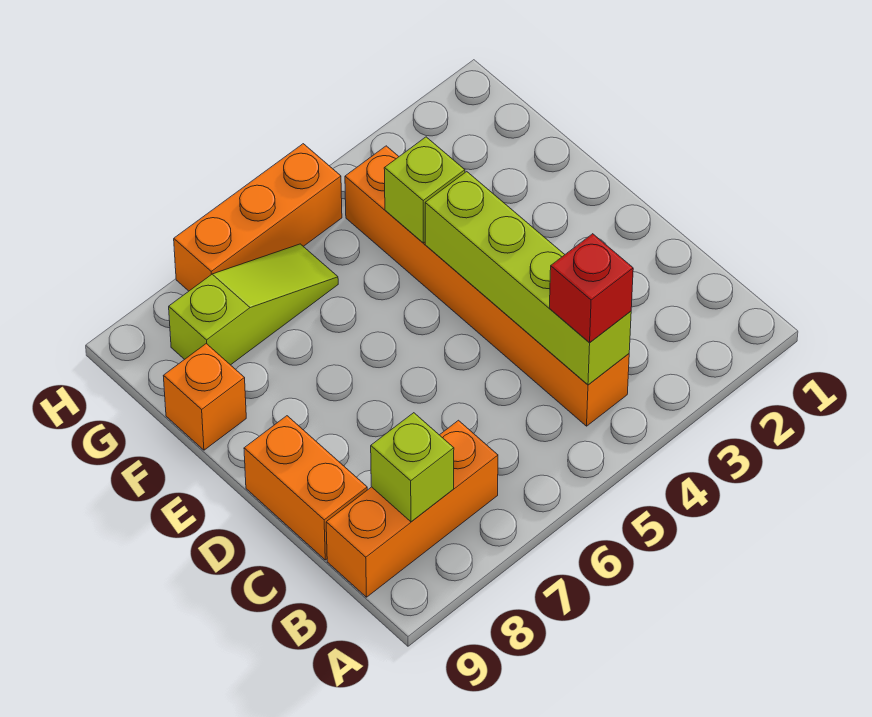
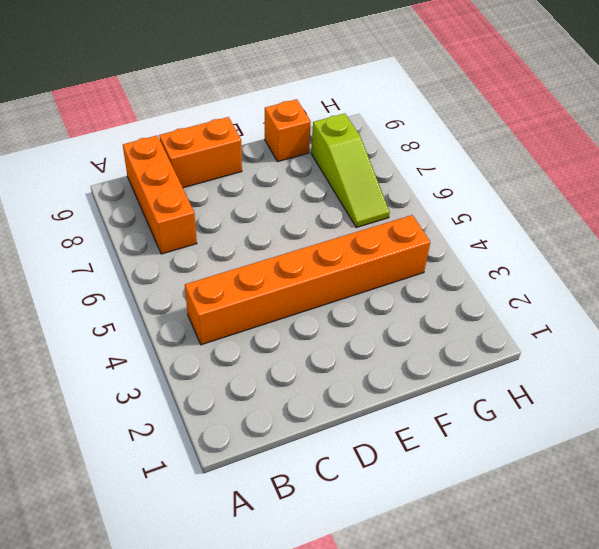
none -> orange brick H5:H7 level 1
none -> lime brick B4:E4 level 2

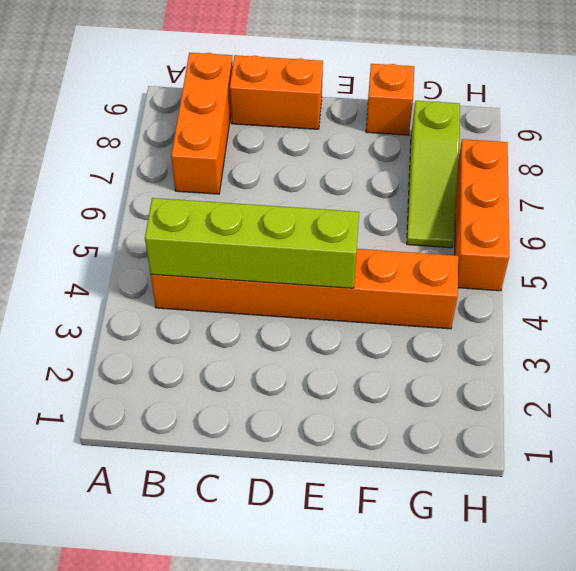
none -> lime brick B8 level 2
none -> lime brick F4 level 2

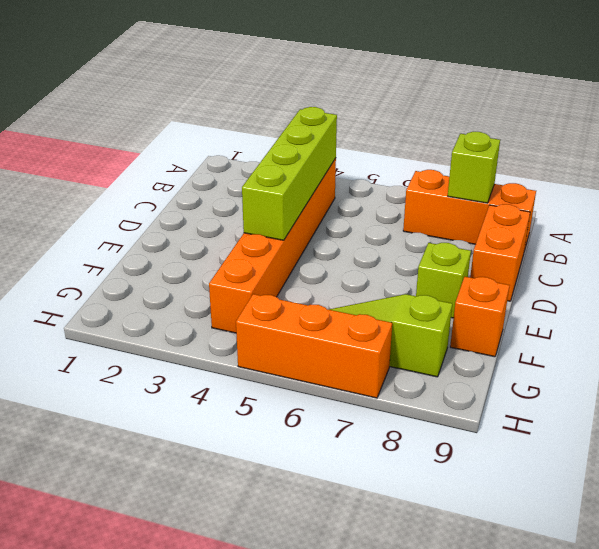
lime brick E8 level 1 -> lime brick F4 level 2
none -> red brick B4 level 3

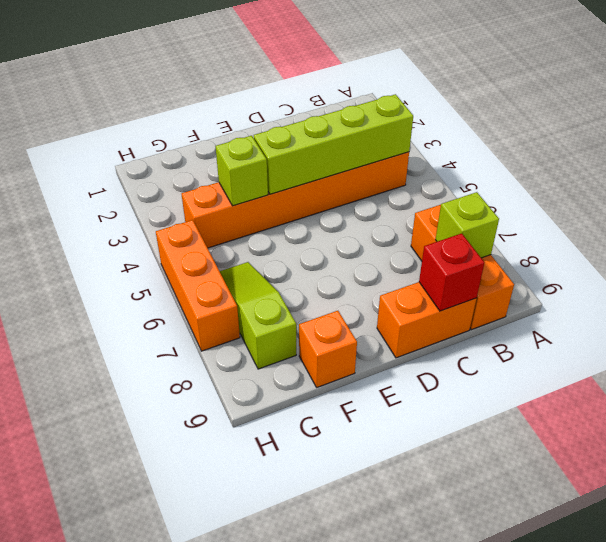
red brick C9 level 2 -> red brick B4 level 3

